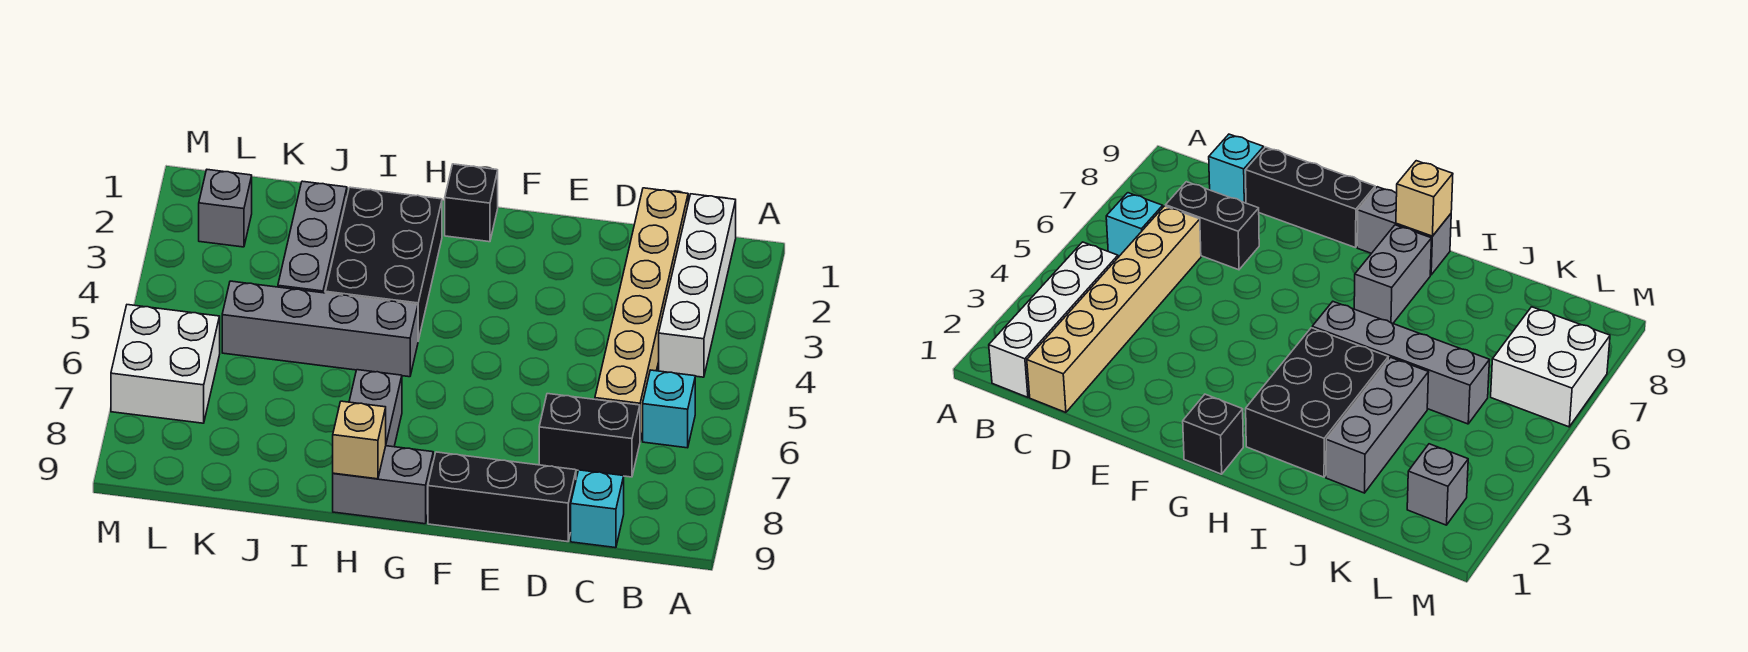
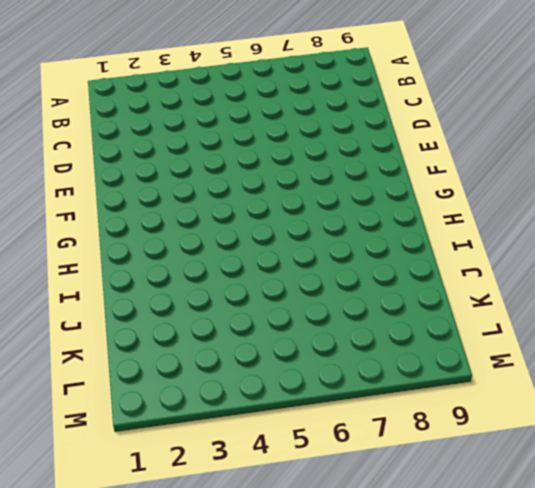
none -> white brick B1:B4 level 1
none -> cyan brick B6 level 1
none -> tan brick C1:C6 level 1

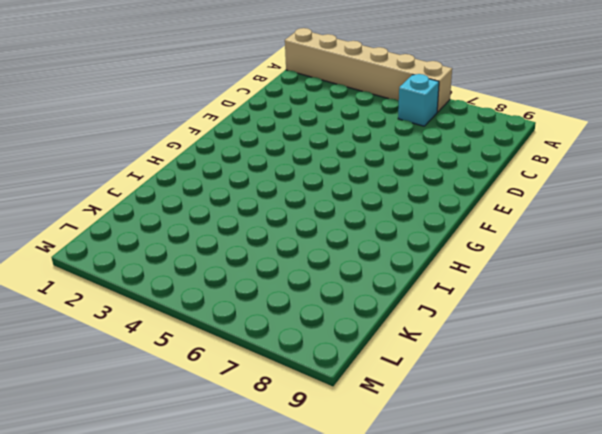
tan brick A1:A6 level 1 -> tan brick C1:C6 level 1
none -> white brick B1:B4 level 1
none -> black brick C7:D7 level 1
none -> cyan brick C9 level 1

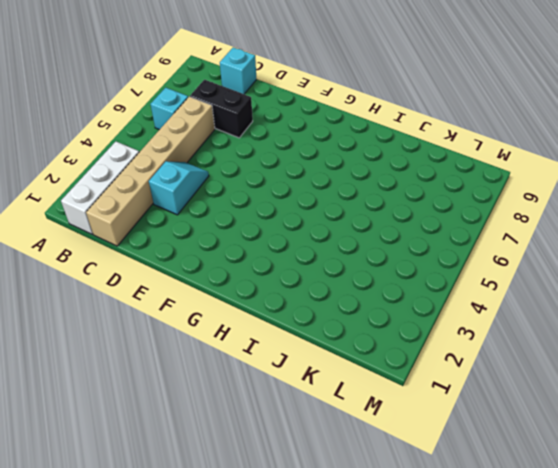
white brick B1:B3 level 1 -> white brick B1:B4 level 1
cyan slope D3:D4 level 1 top 3 -> none
none -> black brick D9:F9 level 1
none -> black brick G1 level 1
none -> grey brick G9:H9 level 1

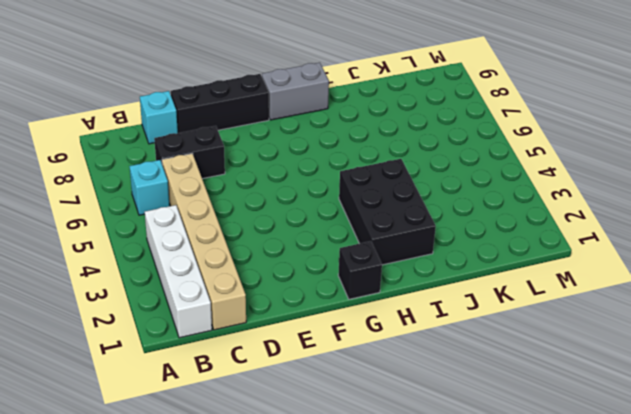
none -> grey brick H5:K5 level 1
none -> grey brick H7:H8 level 1
none -> grey brick J2:J4 level 1

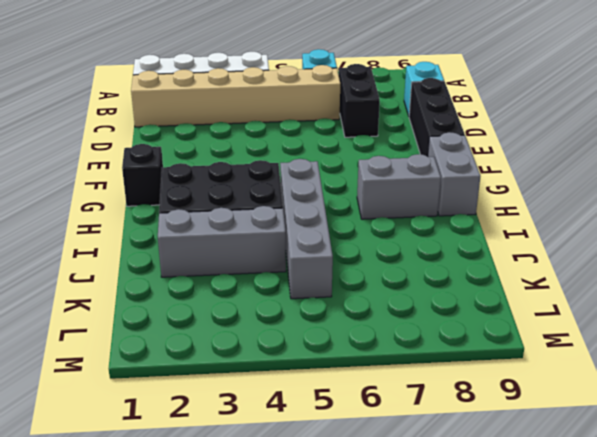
none -> grey brick L2 level 1
none -> white brick L6:M7 level 1
none -> tan brick H9 level 2

